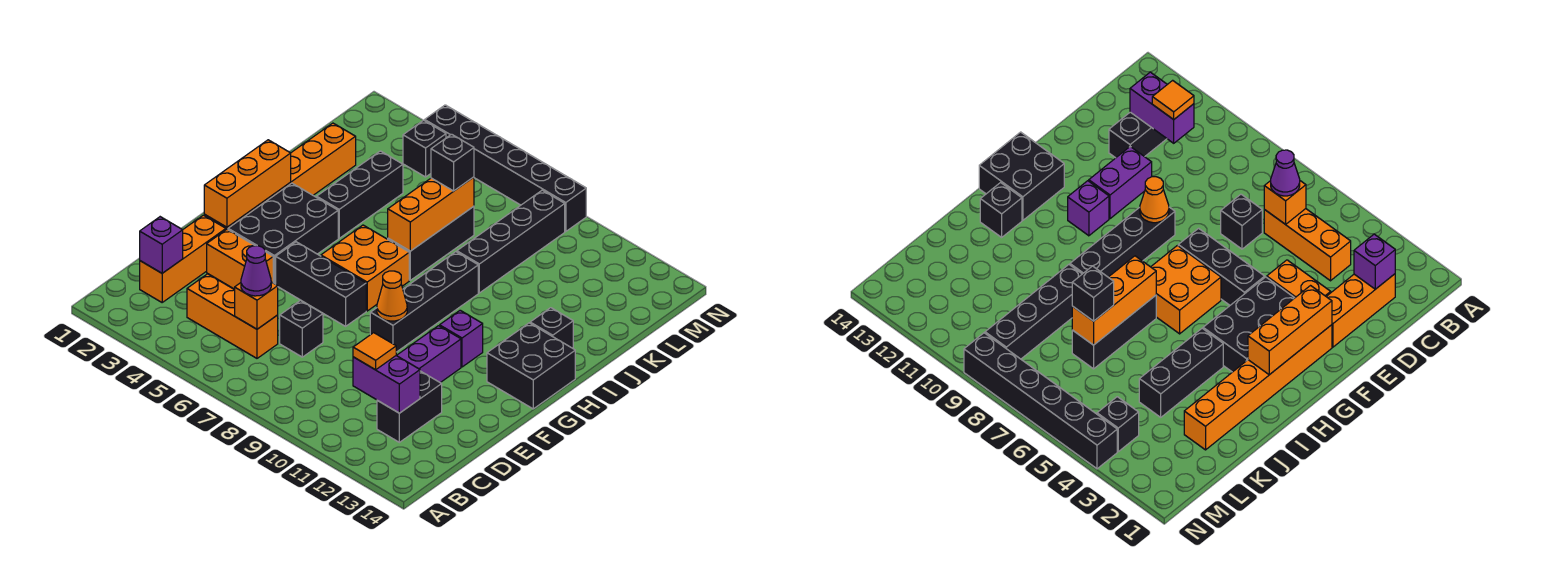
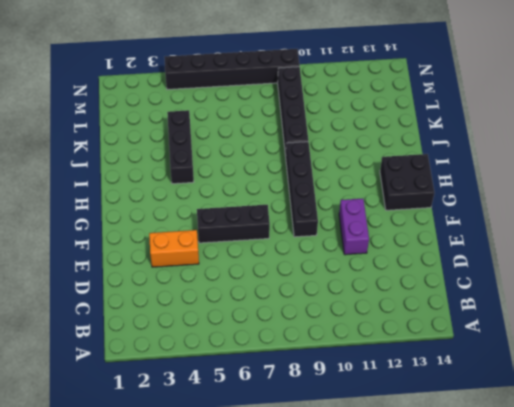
none -> orange brick C2:E2 level 1
none -> orange brick C4:C6 level 1
none -> black brick C12:D12 level 1

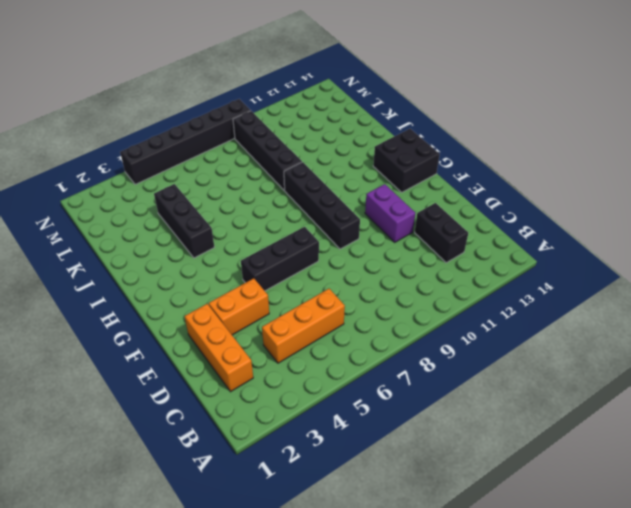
none -> black brick D7 level 1
none -> orange brick F2:K2 level 1
none -> black brick F3:H4 level 1

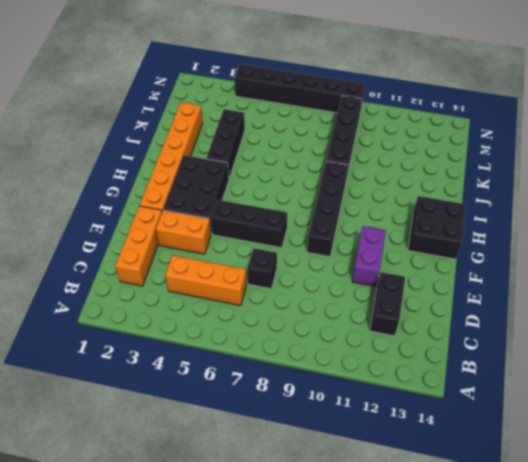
none -> orange brick G6:H7 level 1
none -> purple brick G11 level 1
none -> black brick I7:K7 level 1

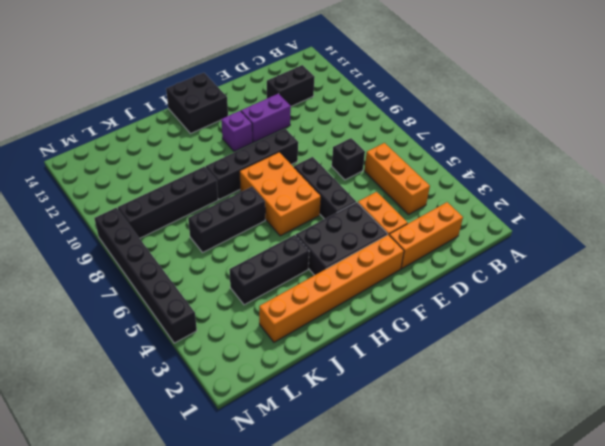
orange brick G6:H8 level 1 -> orange brick G6:H7 level 1
none -> black brick I13 level 1
none -> black brick M4 level 1
none -> purple brick C2 level 2

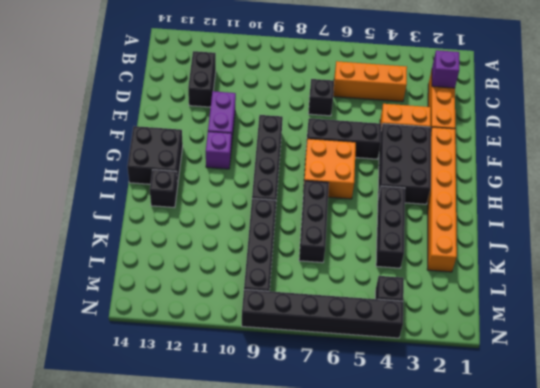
none -> orange brick C6 level 2
none -> purple brick C11:C12 level 2
none -> orange brick F2:H2 level 2

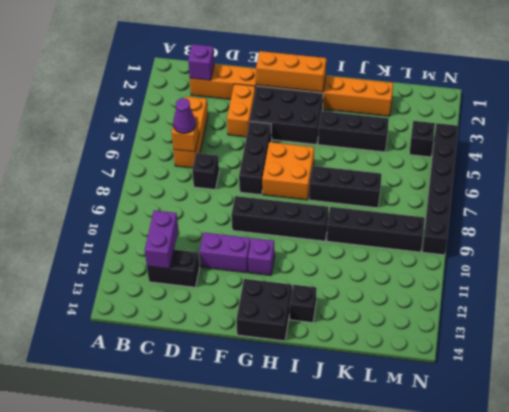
none -> orange cone F9 level 2
none -> orange brick I7:K7 level 2
none -> orange tile C11 level 3

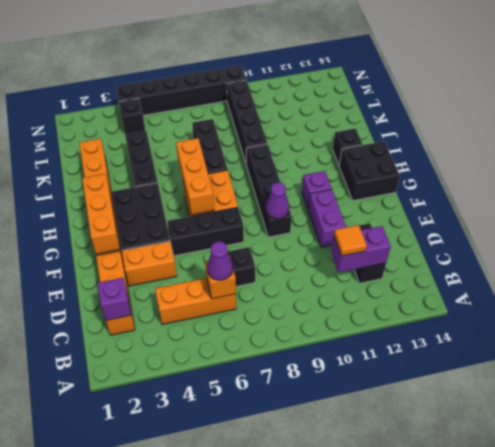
purple cone F9 level 2 -> orange cone F9 level 2
orange brick G6:I6 level 2 -> orange brick I7:K7 level 2
none -> black brick K7 level 3

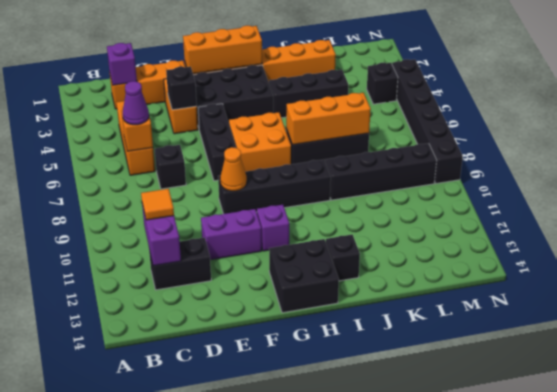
black brick E4 level 2 -> black brick K7 level 3

